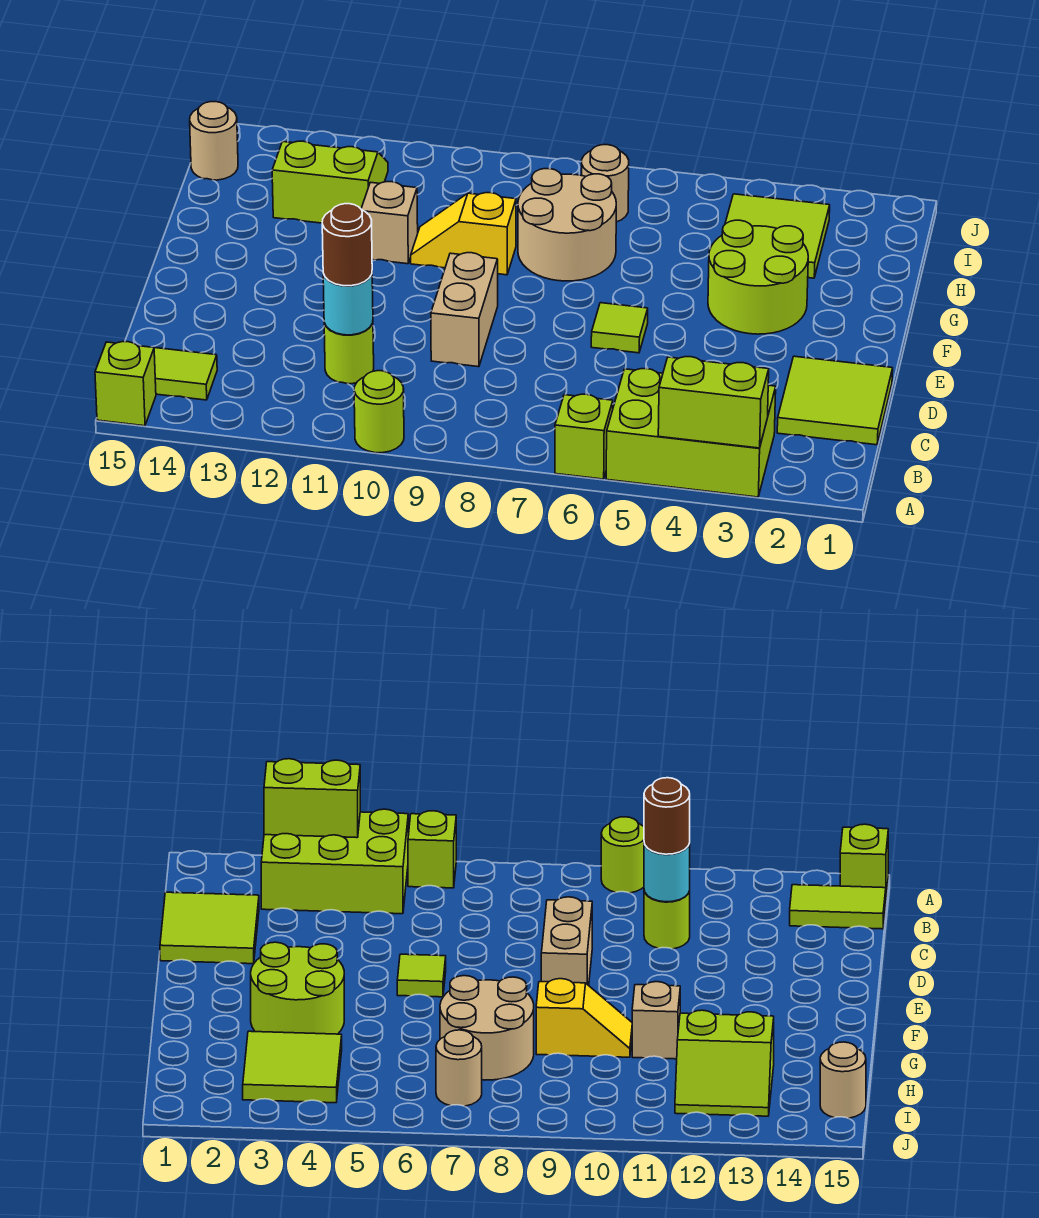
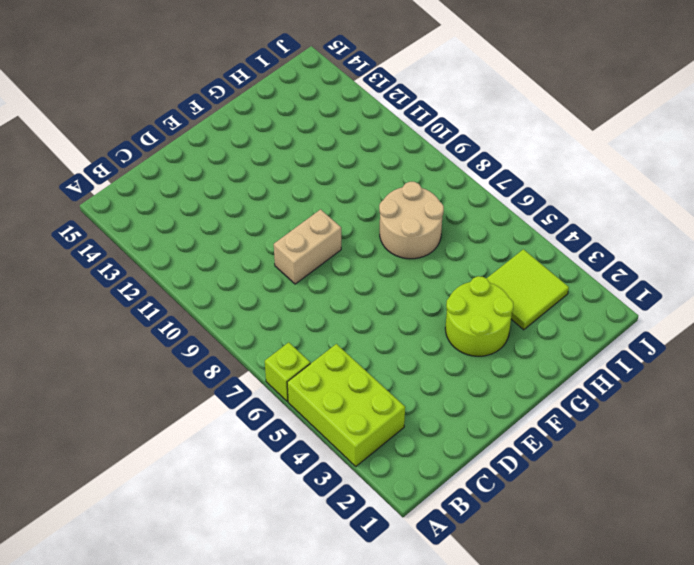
none -> lime round brick A10 level 1
none -> lime brick A15 level 1
none -> lime tile B14:B15 level 1

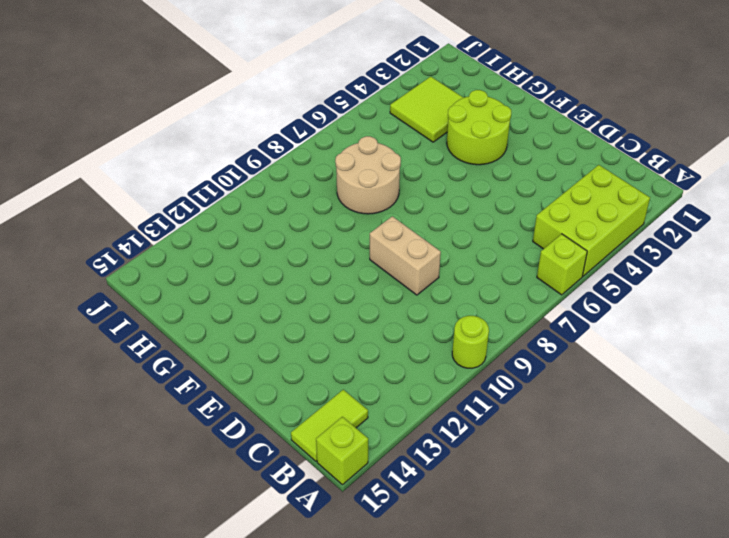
none -> lime tile C1:D2 level 1
none -> lime round brick C11 level 1
none -> lime tile E6 level 1

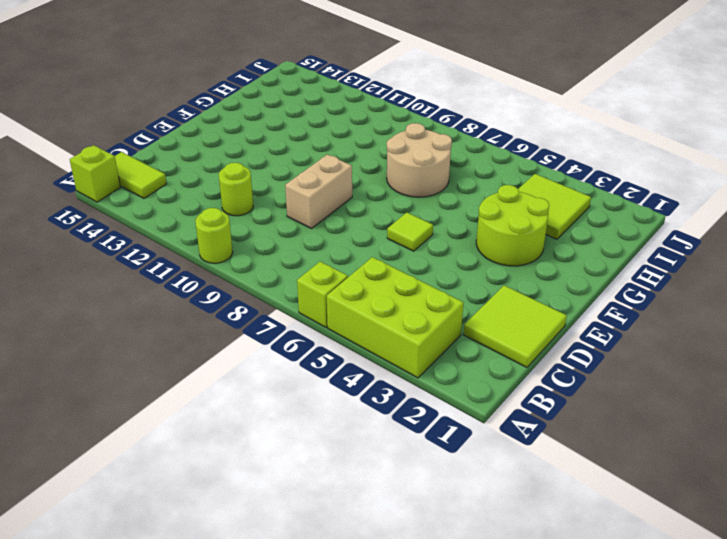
none -> yellow slope G9:G10 level 1 top 9
none -> tan brick G11 level 1
none -> lime slope H12:I13 level 1 top H

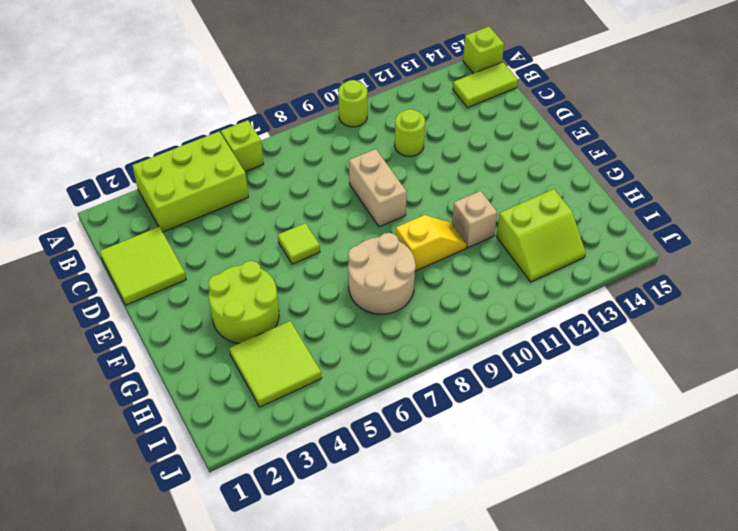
none -> tan round brick I7 level 1
none -> tan round brick I15 level 1
none -> lime brick A3:A4 level 2

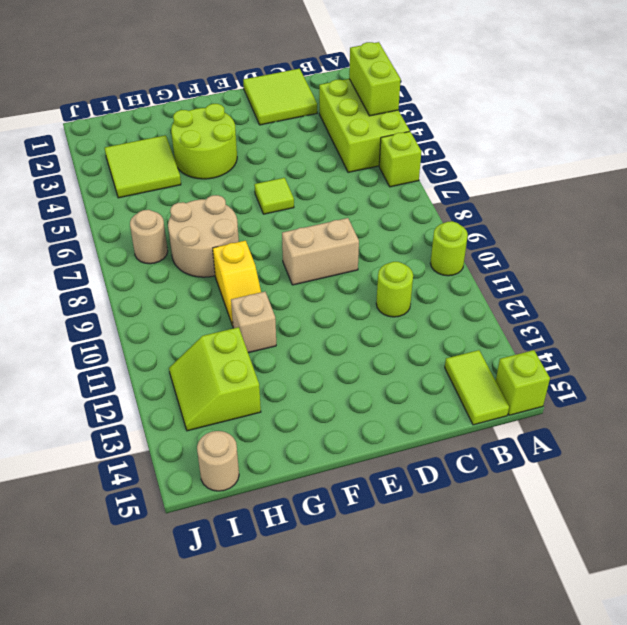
none -> cyan round brick C11 level 2
none -> brown round brick C11 level 3

